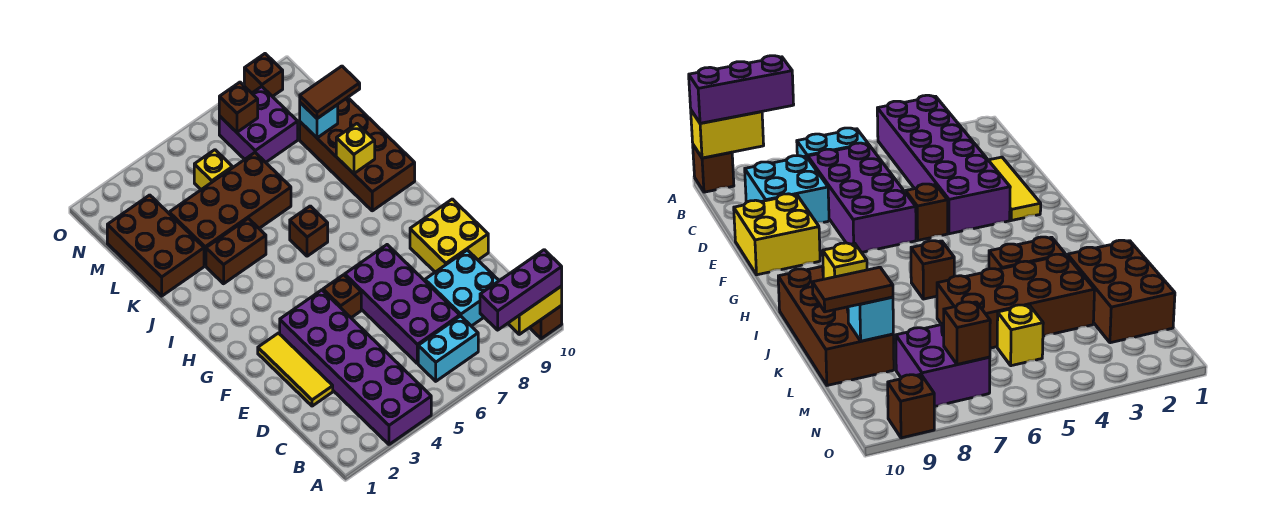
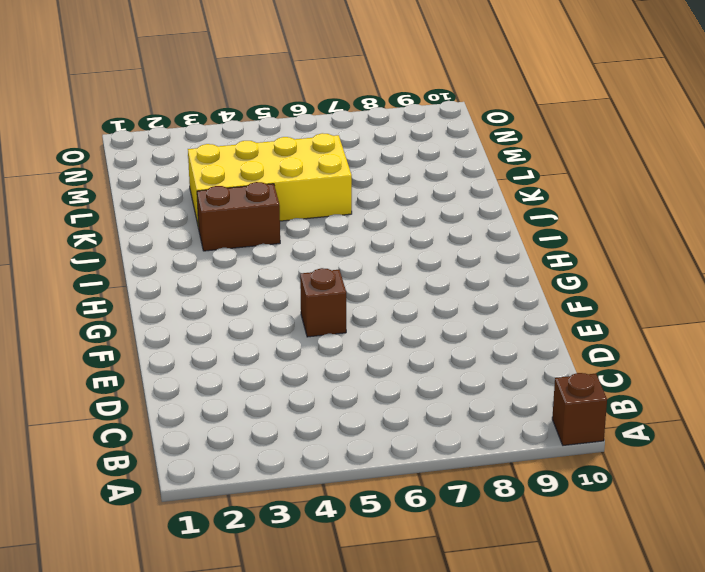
yellow brick K3:L6 level 1 -> brown brick K3:L6 level 1
none -> purple brick A3:F4 level 1
none -> cyan brick B6:B7 level 1
none -> purple brick C6:F7 level 1

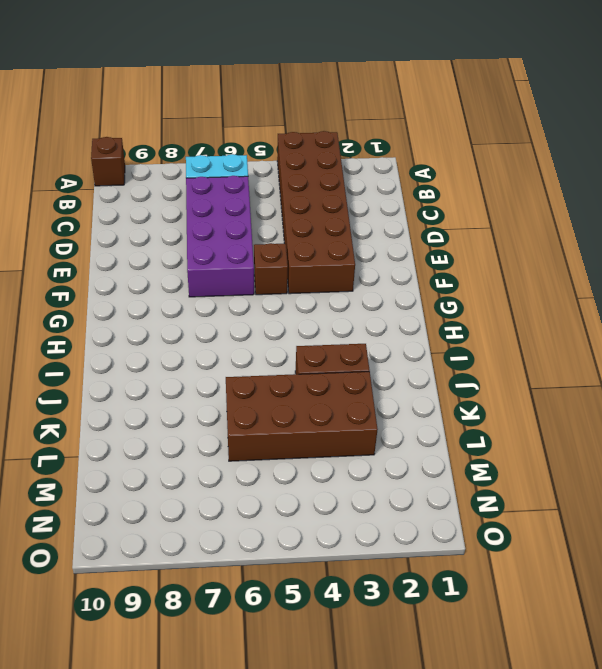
brown brick A3:F4 level 1 -> purple brick A3:F4 level 1
none -> cyan brick C8:D9 level 1
none -> yellow tile D2:F2 level 1
none -> yellow brick E9:F10 level 1

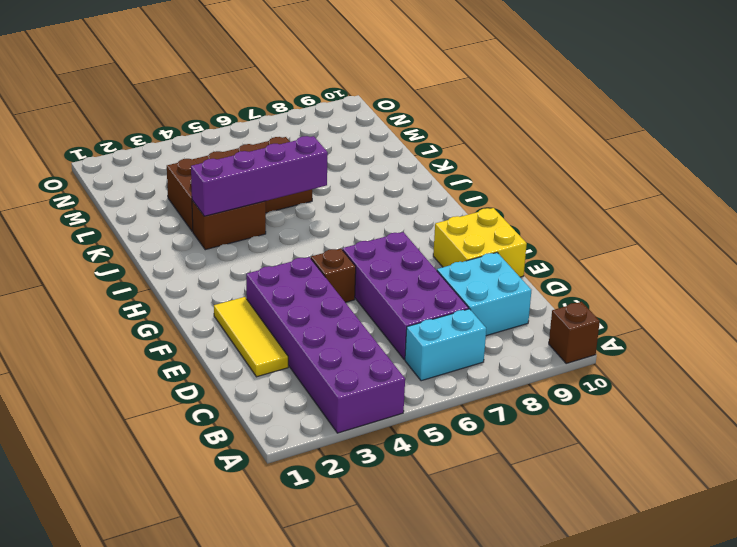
purple brick J3:J6 level 2 -> none
none -> brown brick I6 level 1
none -> brown brick I9:L10 level 1
none -> brown brick K1:M2 level 1

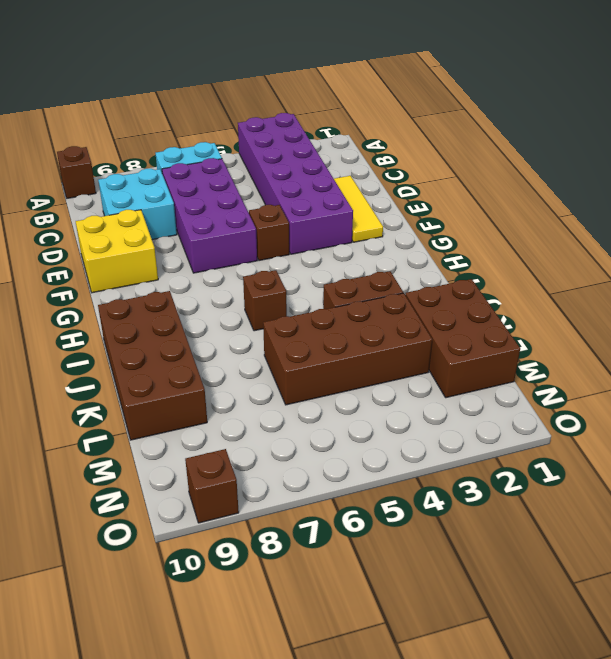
none -> yellow brick M5 level 1
none -> purple brick M7:N8 level 1
none -> yellow brick A9:A10 level 2

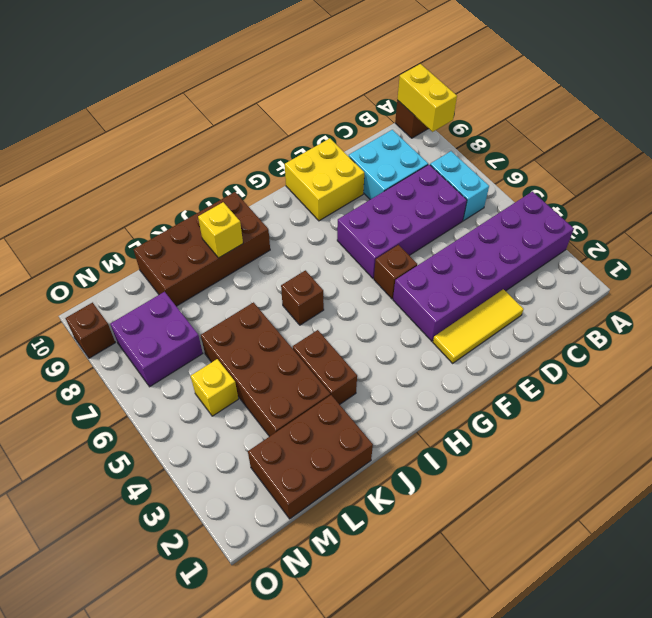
none -> cyan brick L9 level 2
none -> brown brick N7 level 2
none -> purple brick A8:A10 level 3

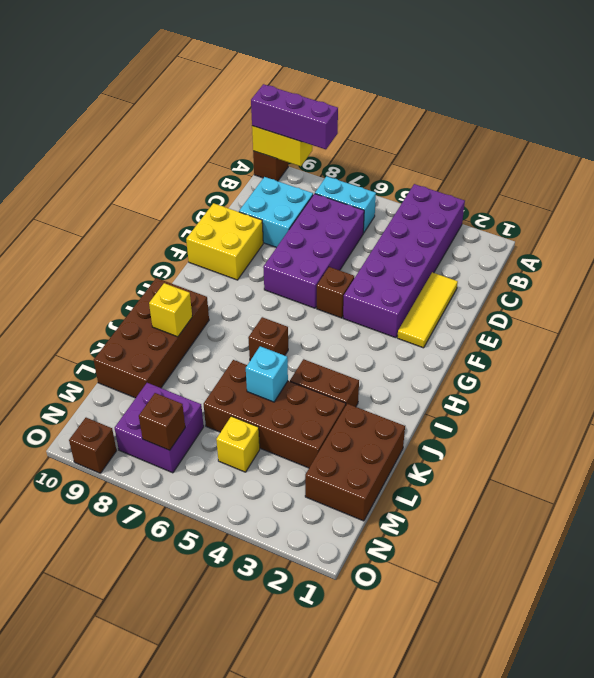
cyan brick K5 level 2 -> cyan brick L9 level 2
none -> brown tile L9:L10 level 3

